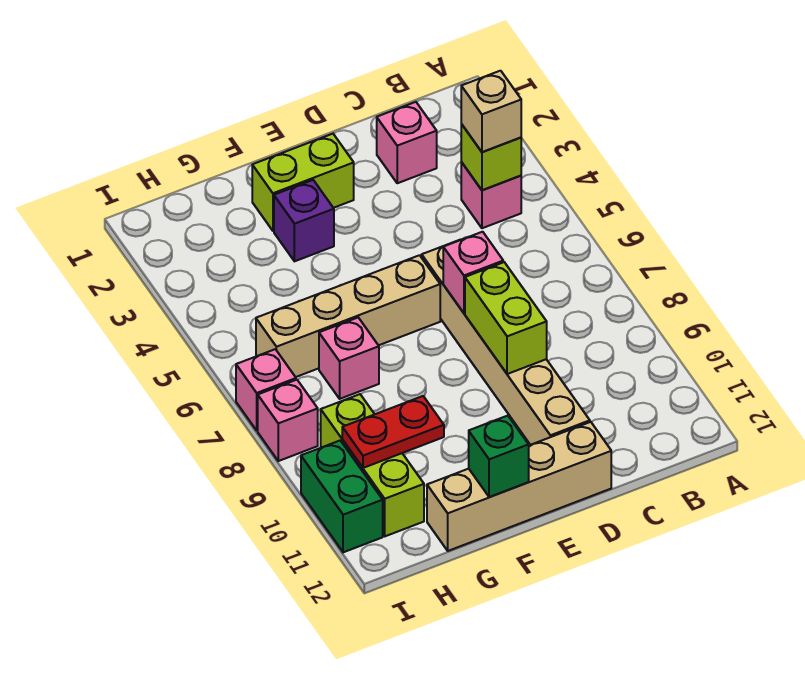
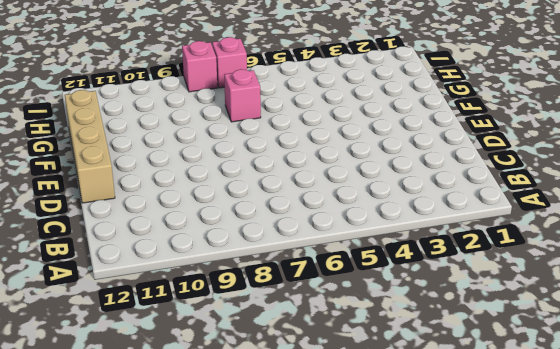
none -> pink brick B4 level 1
none -> pink brick C2 level 1
none -> tan brick D6:D11 level 1

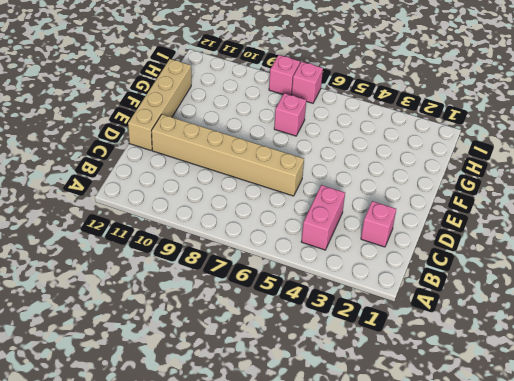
pink brick B4:C4 level 1 -> pink brick B4 level 1
none -> lime brick E2:F2 level 1
none -> tan brick E6:H6 level 1
none -> purple brick F3 level 1

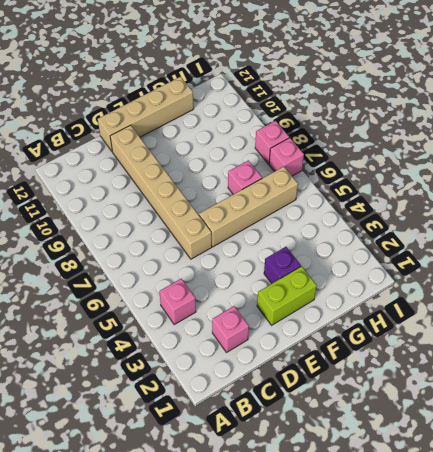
none -> lime brick H9:H11 level 1
none -> green brick I10:I11 level 1
none -> lime brick B4 level 2

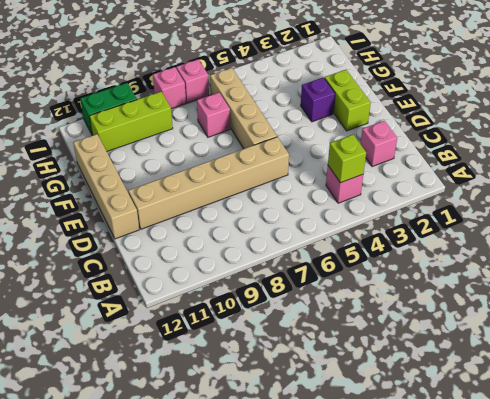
none -> pink brick D7 level 2
none -> lime brick D8:D9 level 2
none -> green brick F12 level 2

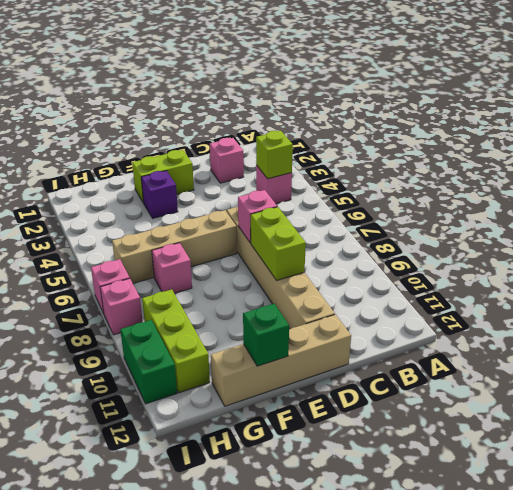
none -> red plate G10:H10 level 2
none -> tan brick B4 level 3

